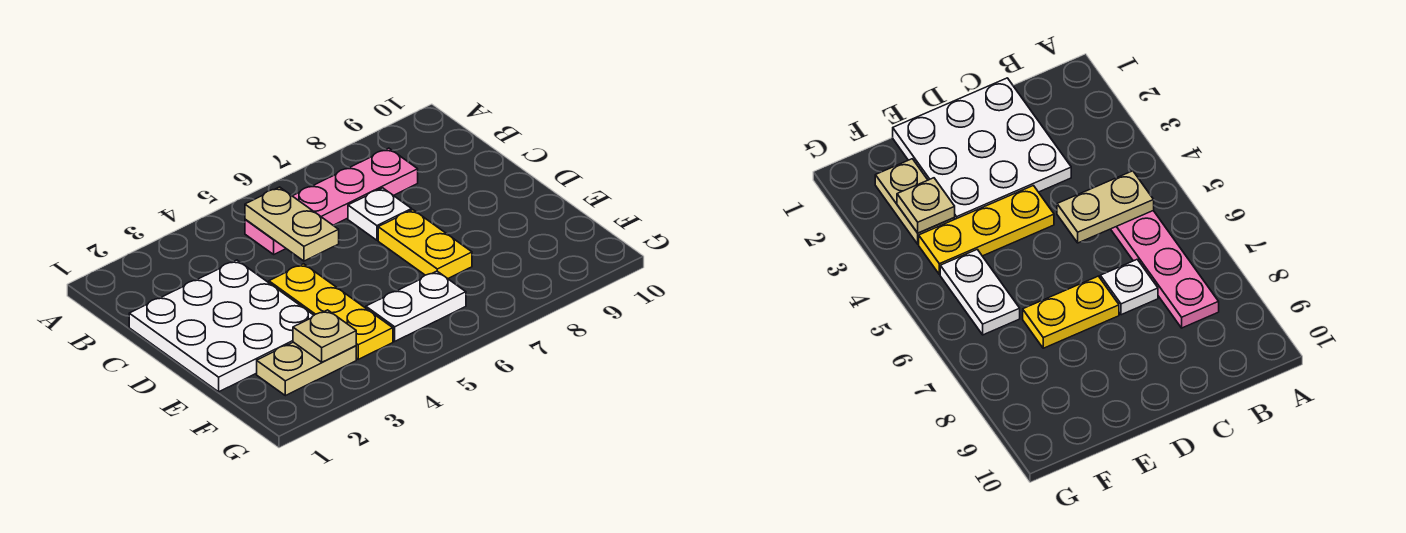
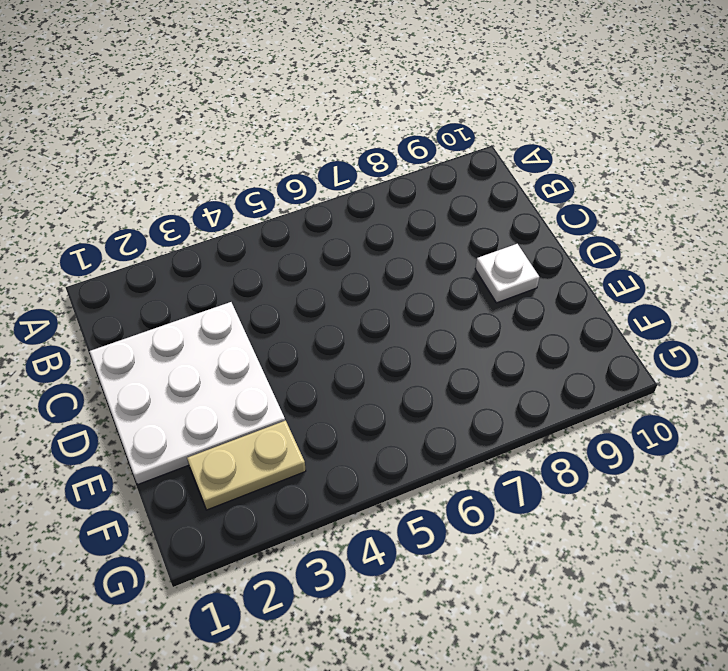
white plate D9 level 1 -> white plate C7 level 1
none -> pink plate B5:B8 level 1
none -> yellow plate D4:F4 level 1

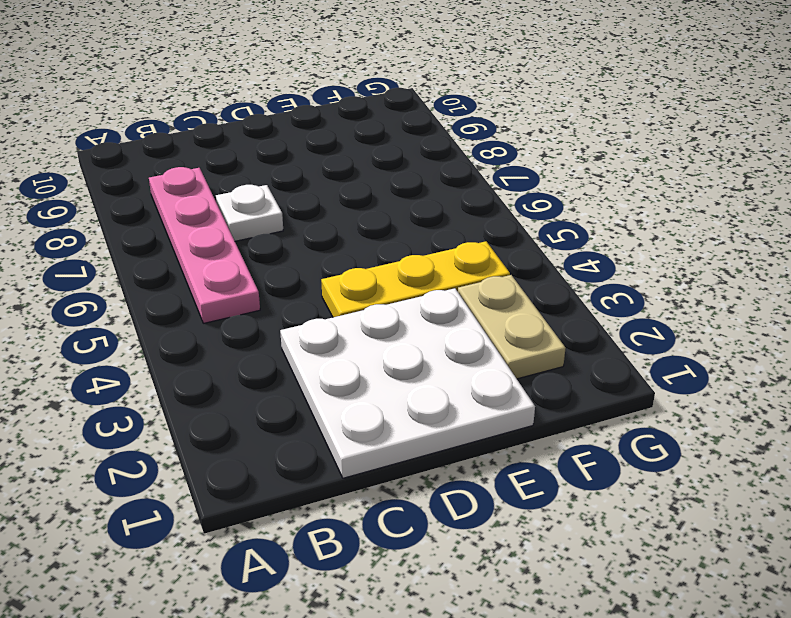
none -> yellow plate D7:E7 level 1
none -> white plate F5:F6 level 1

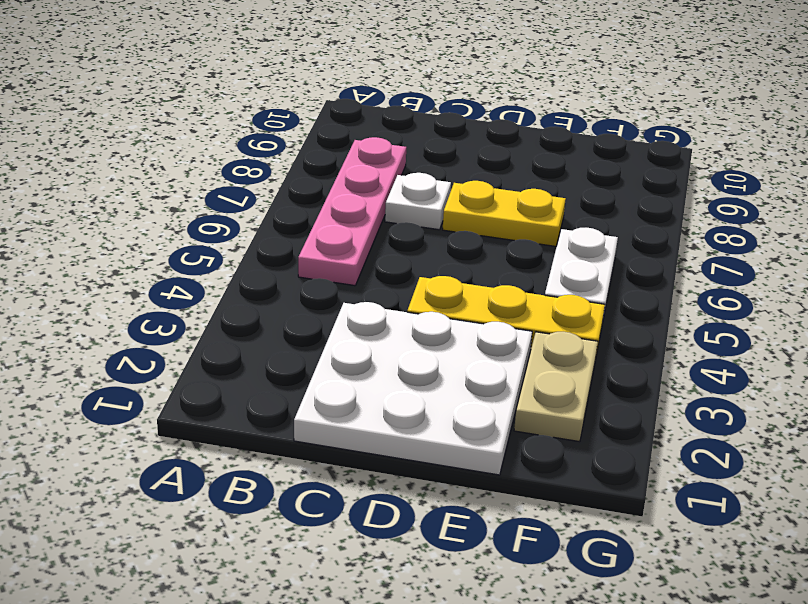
none -> tan plate B5:C5 level 2
none -> tan plate F3 level 2

